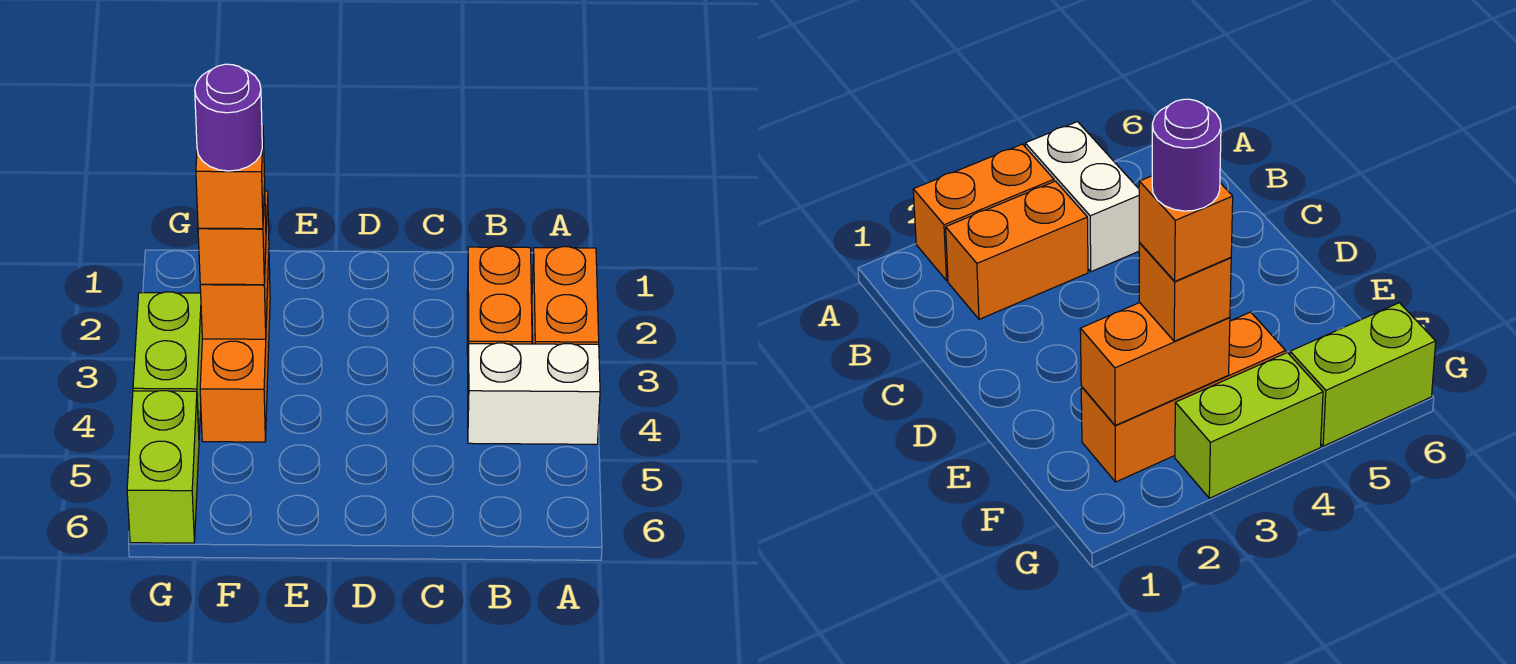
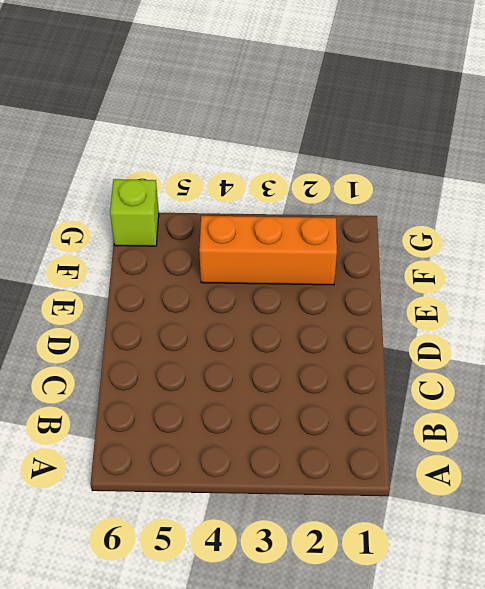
lime brick G6 level 1 -> lime brick G5:G6 level 1
none -> orange brick A2:A3 level 1
none -> white brick A4:B4 level 1

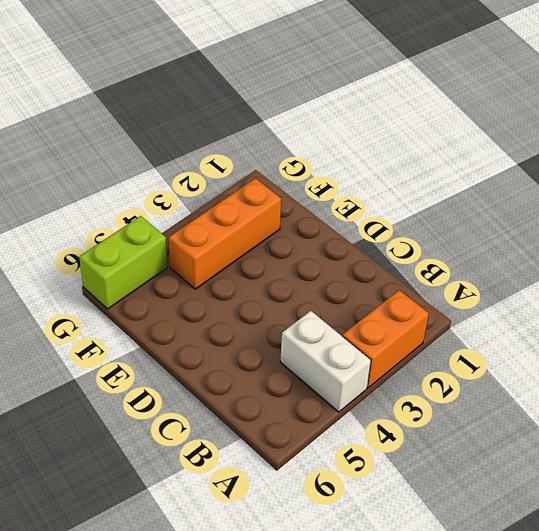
none -> orange brick B2:B3 level 1
none -> lime brick G3:G4 level 1

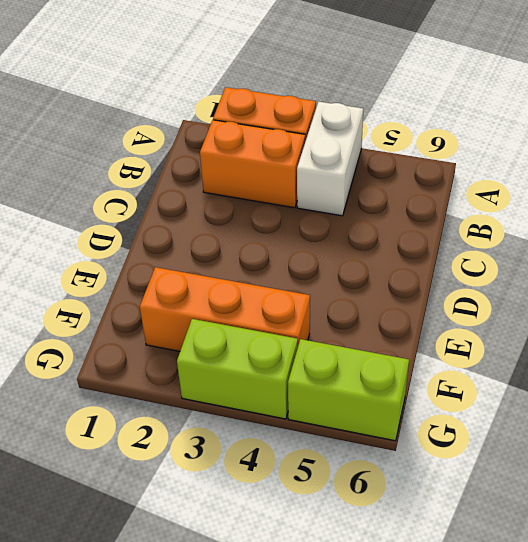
none -> orange brick F2:F3 level 2
none -> orange brick F3 level 3

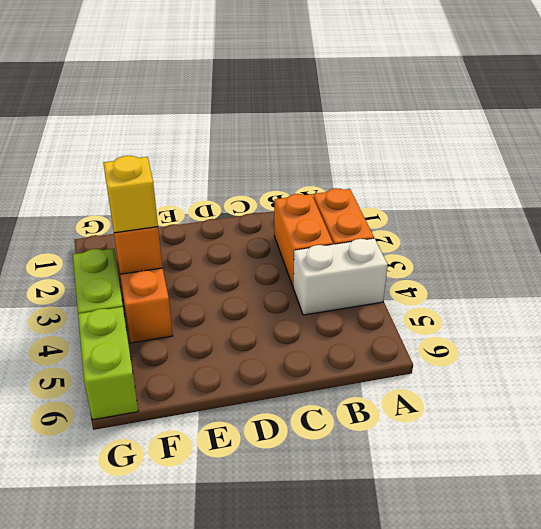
yellow brick F3 level 3 -> orange brick F3 level 3
none -> orange brick F3 level 4
none -> purple round brick F3 level 5

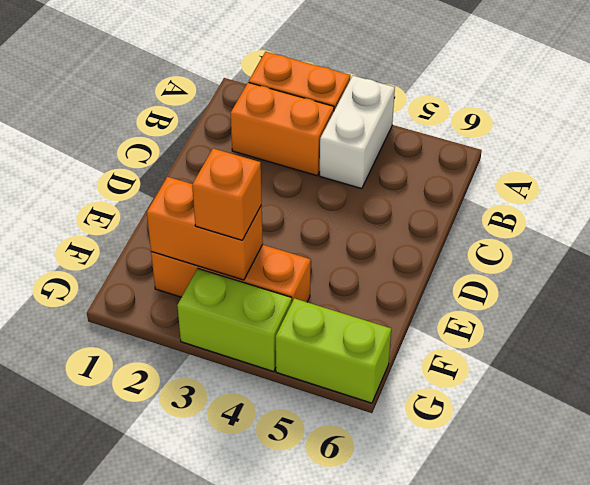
none -> orange brick F3 level 4
none -> purple round brick F3 level 5

